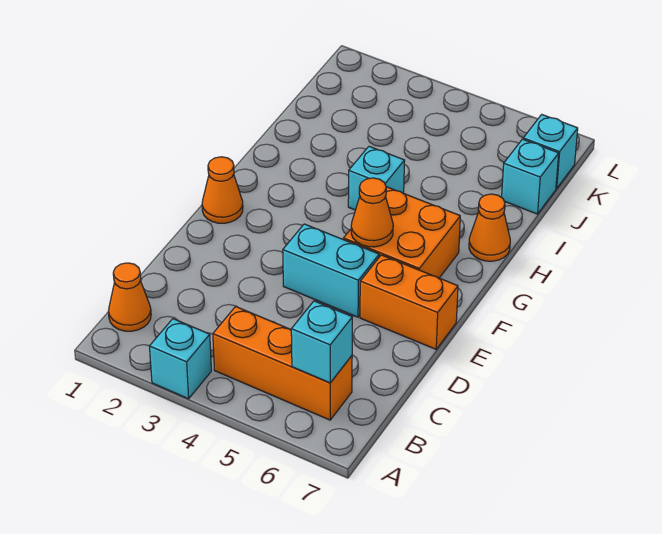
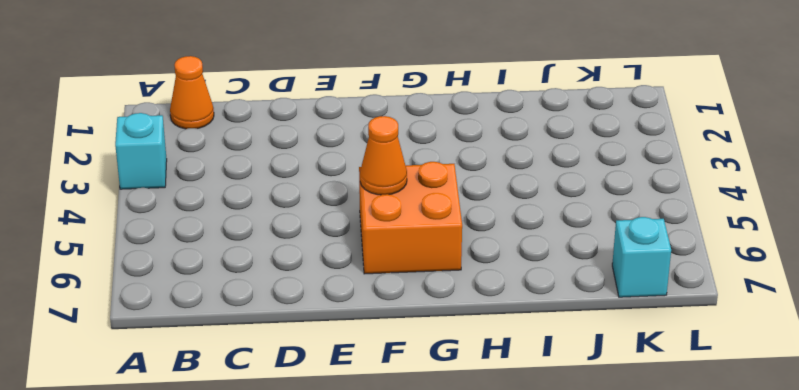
none -> orange brick B4:B6 level 1
none -> cyan brick E4:E5 level 1
none -> orange brick E6:E7 level 1

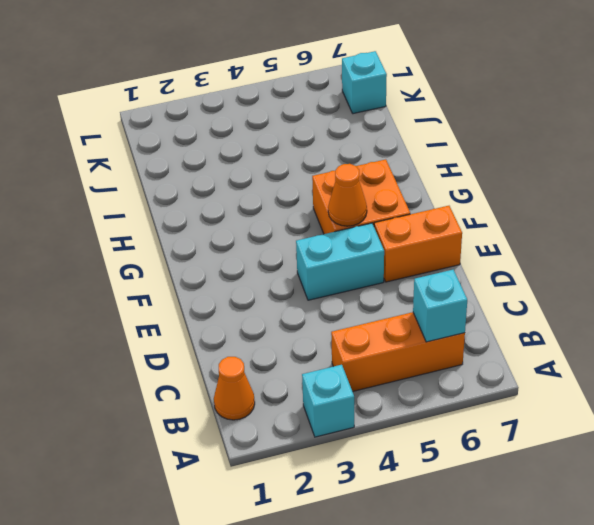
none -> orange cone F1 level 1
none -> cyan brick H4 level 1
none -> orange cone H7 level 1

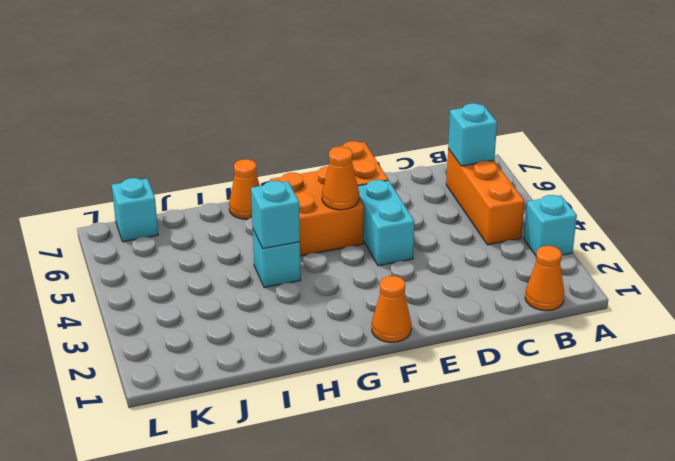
cyan brick H4 level 2 -> cyan brick J7 level 1

